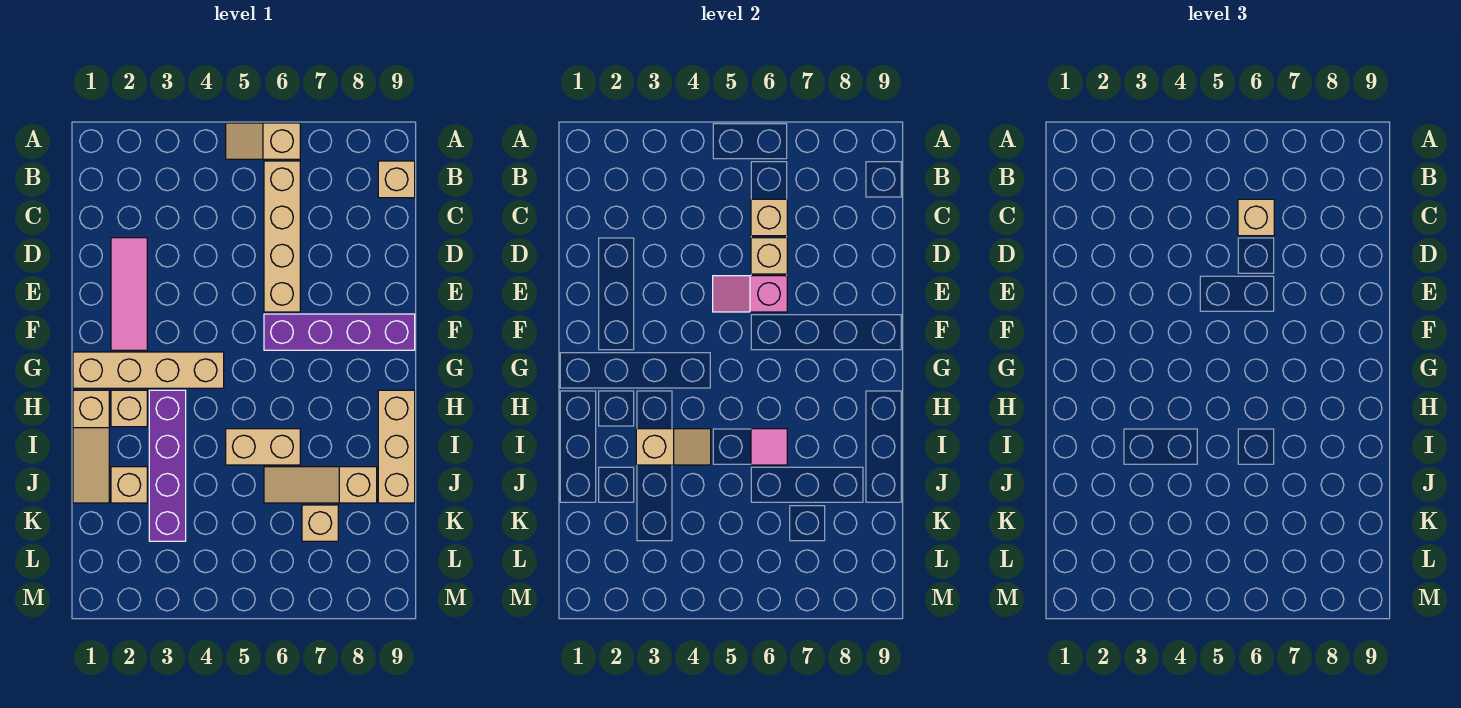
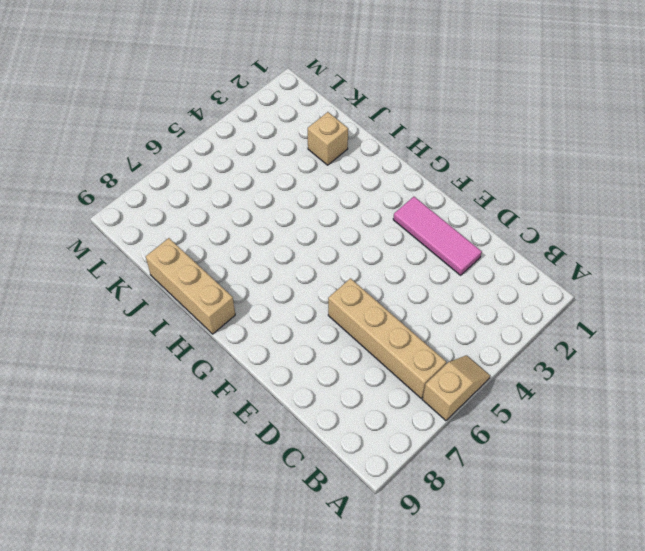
none -> tan brick B9 level 1
none -> purple brick F6:F9 level 1
none -> tan brick G1:G4 level 1

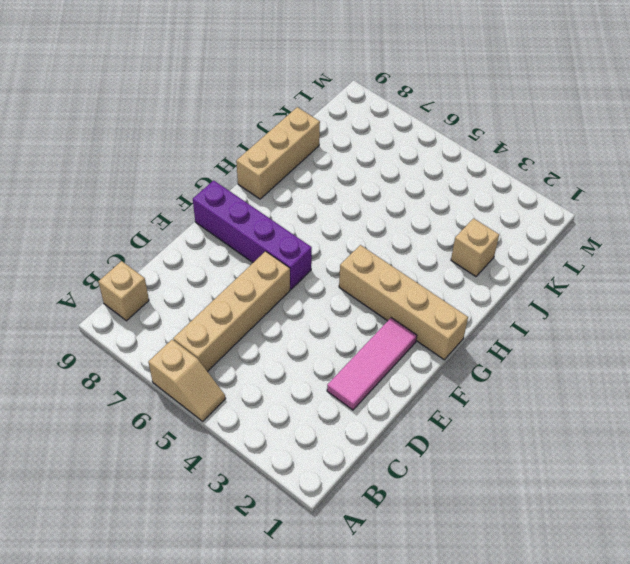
none -> tan slope H1:J1 level 1 top H
none -> tan brick H2 level 1
none -> purple brick H3:K3 level 1

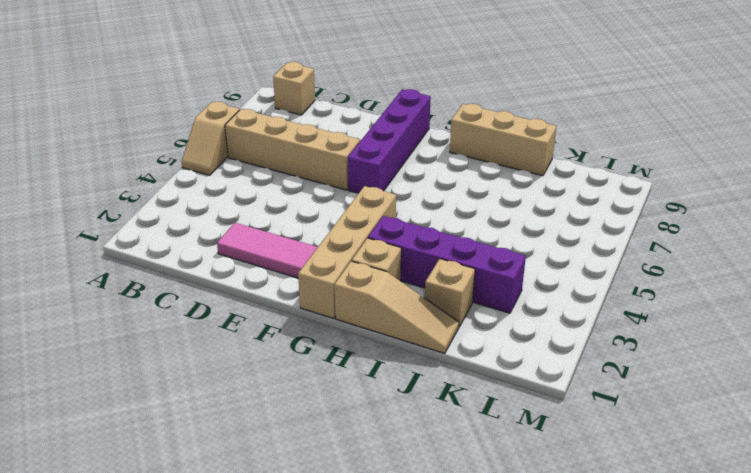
none -> tan brick I5:I6 level 1
none -> tan slope J6:J8 level 1 top 8
none -> tan brick K7 level 1

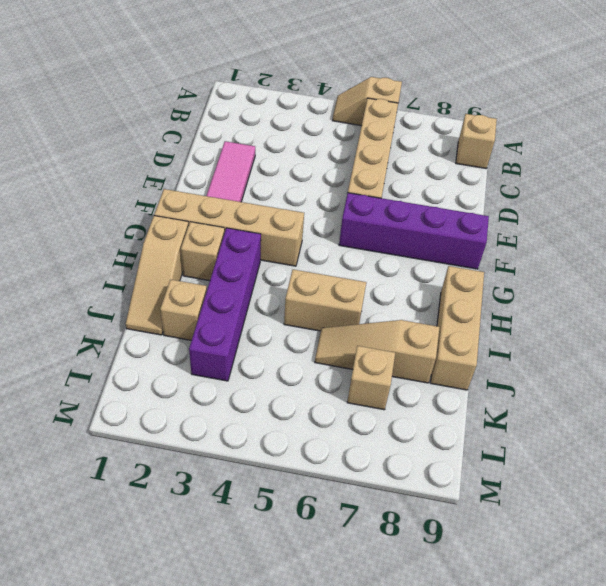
none -> tan brick C6 level 2
none -> tan brick D6 level 2
none -> pink slope E5:E6 level 2 top 6

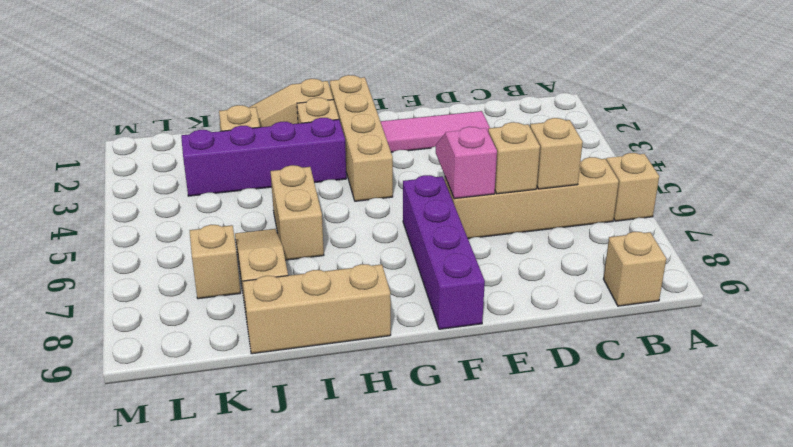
none -> tan slope I3:I4 level 2 top 3
none -> pink tile I6 level 2
none -> tan brick C6 level 3

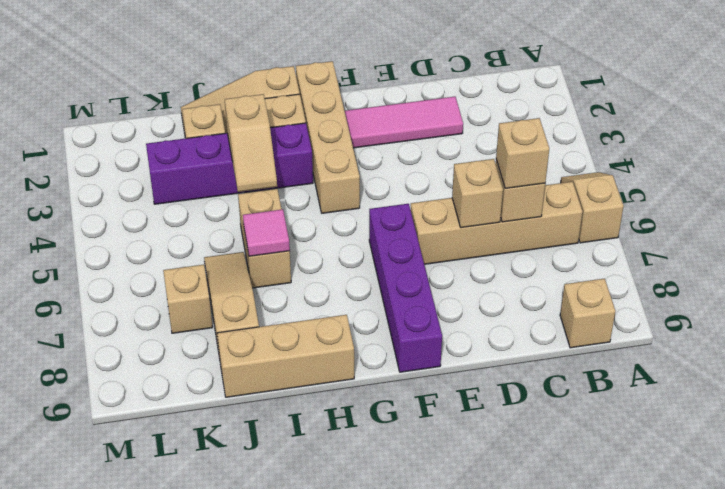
none -> pink slope E5:E6 level 2 top 6

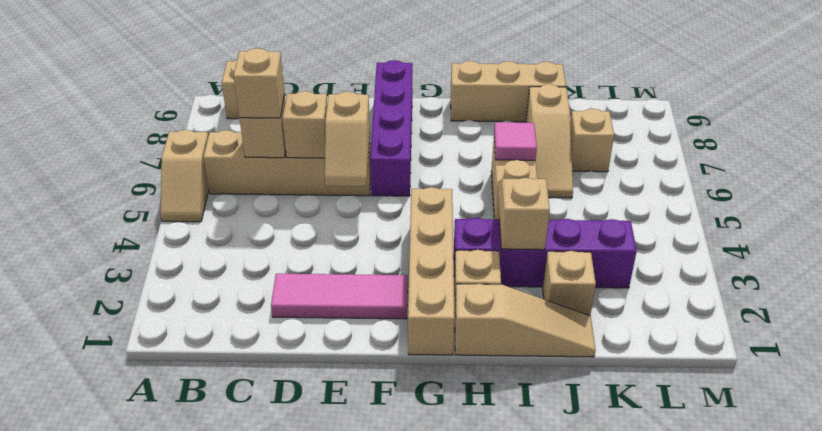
tan slope E5:E6 level 2 top 6 -> pink slope E5:E6 level 2 top 6

